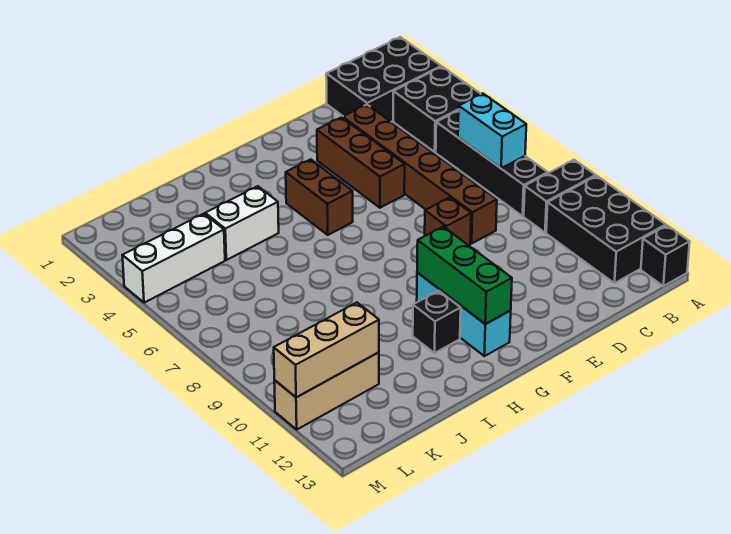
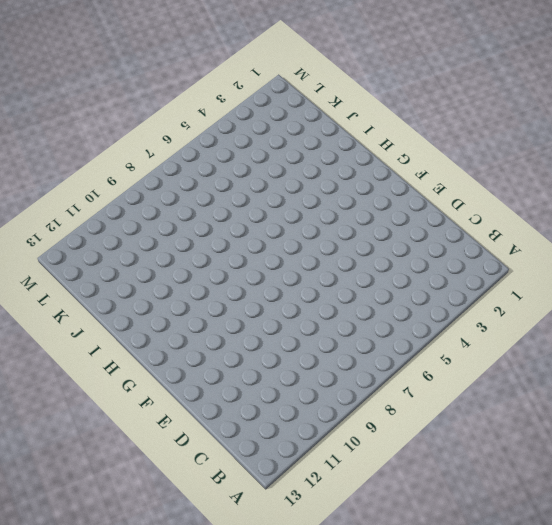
none -> black brick A1:C2 level 1
none -> black brick A3:B4 level 1
none -> black brick A9:B9 level 1

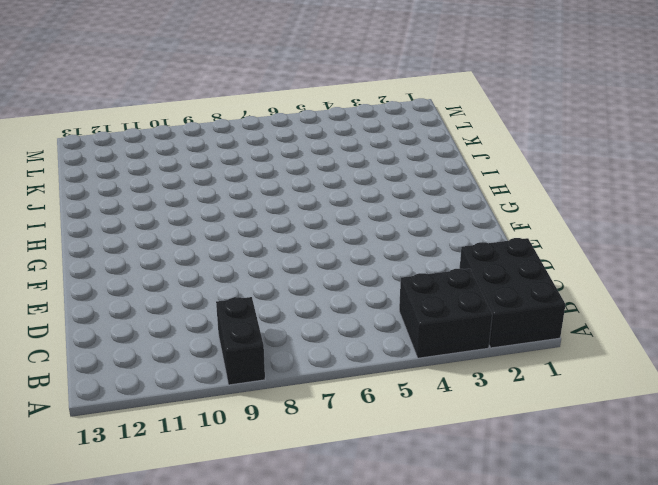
none -> black brick A10:B12 level 1
none -> black brick A13 level 1
none -> black brick B5:B8 level 1

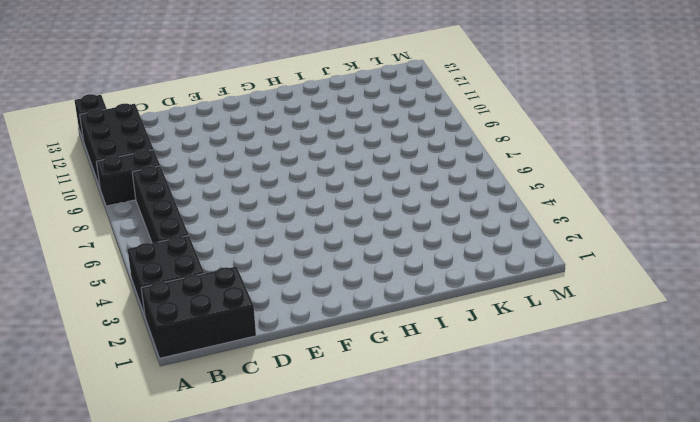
none -> brown brick D3:D8 level 1
none -> brown brick E3:E5 level 1
none -> brown brick E8 level 1

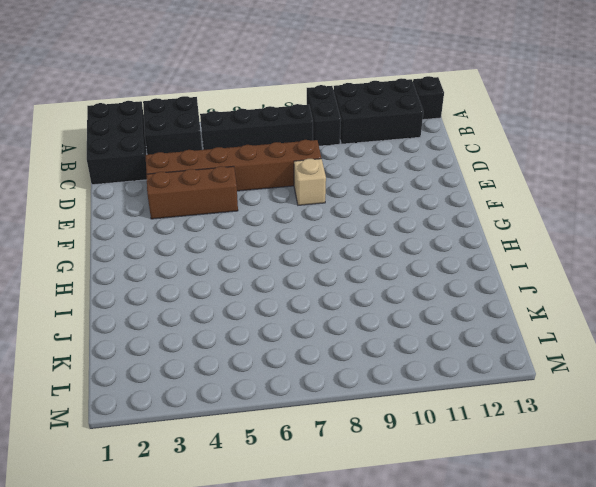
tan brick E8 level 1 -> brown brick E8 level 1
none -> brown brick G4:G5 level 1
none -> cyan brick G10:G12 level 1
none -> black brick H11 level 1

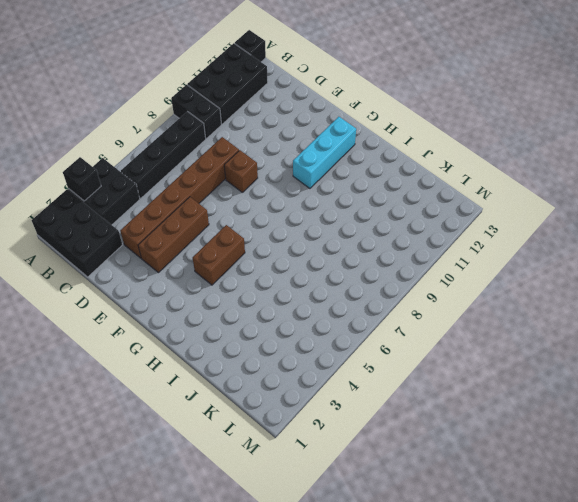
black brick A3 level 2 -> black brick H11 level 1
none -> white brick I4:J4 level 1
none -> white brick K4:M4 level 1
none -> tan brick K11:M11 level 1

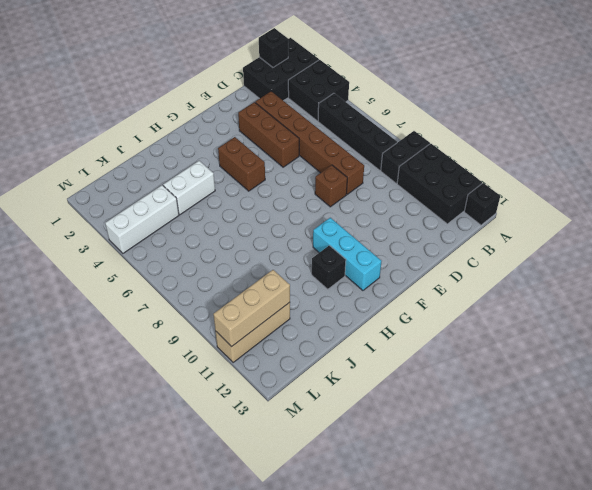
black brick B1 level 2 -> none
none -> cyan brick B6:B7 level 2
none -> green brick G10:G12 level 2

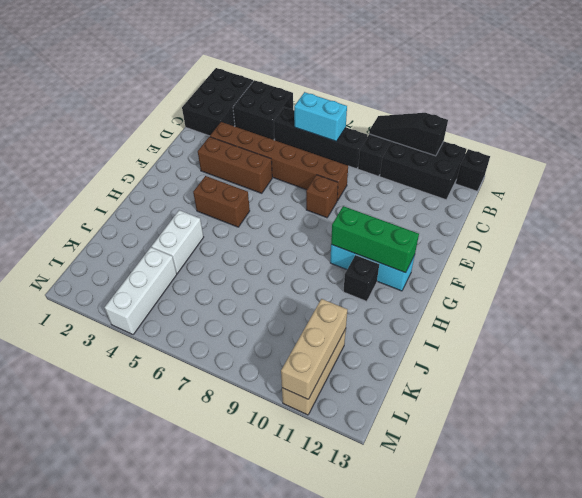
black slope A9:A11 level 2 top 11 -> none

